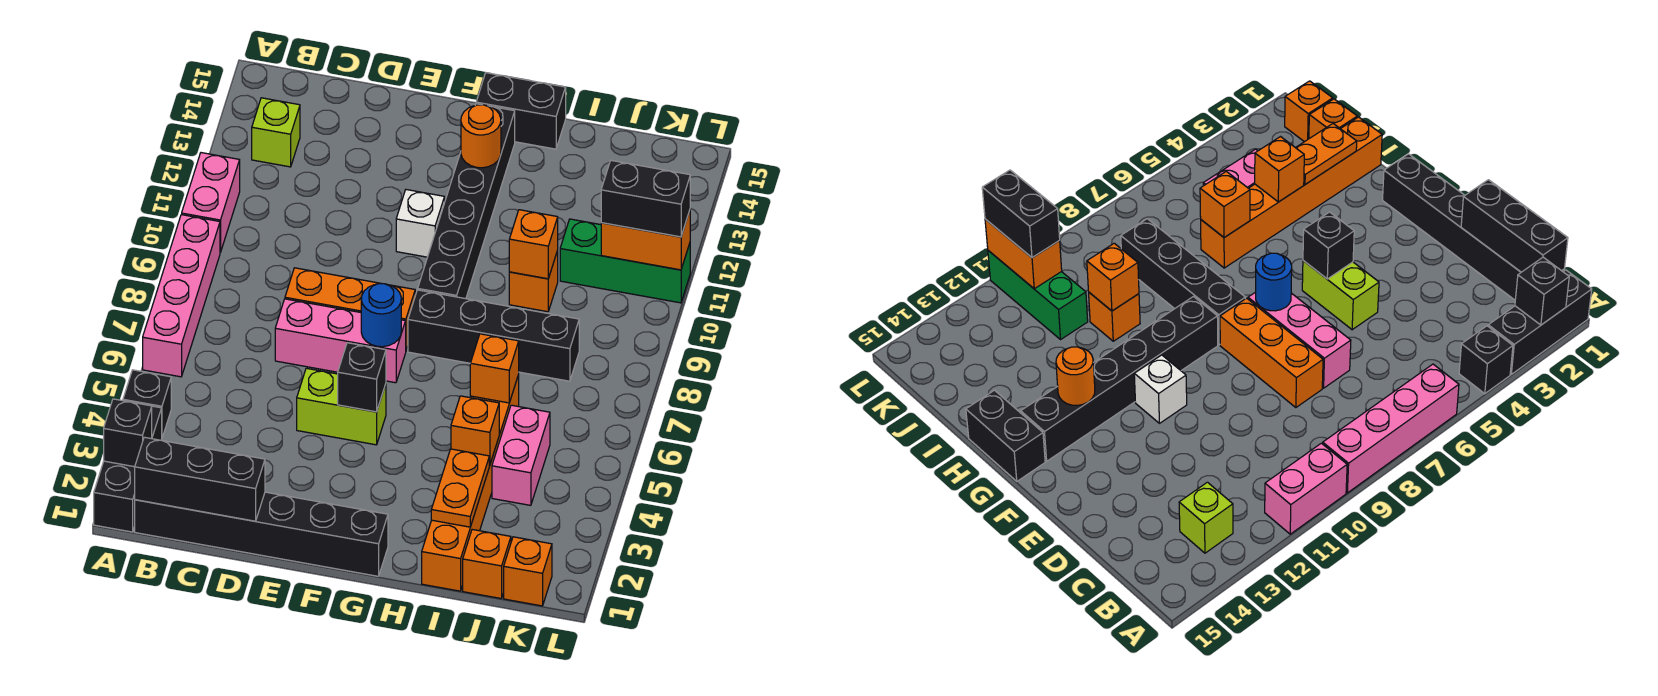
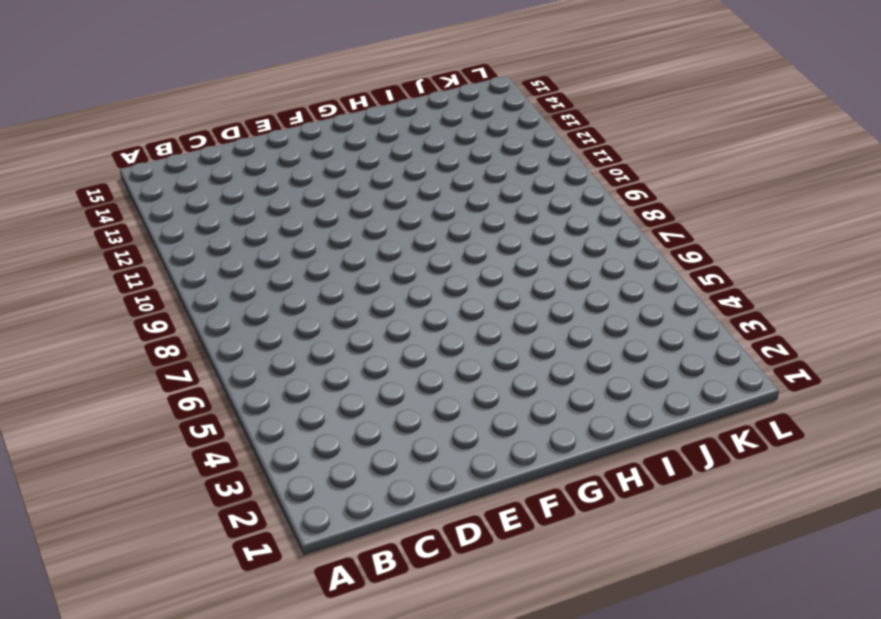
none -> black brick A1:A3 level 1
none -> black brick A4 level 1
none -> pink brick A6:A9 level 1
none -> pink brick A10:A11 level 1

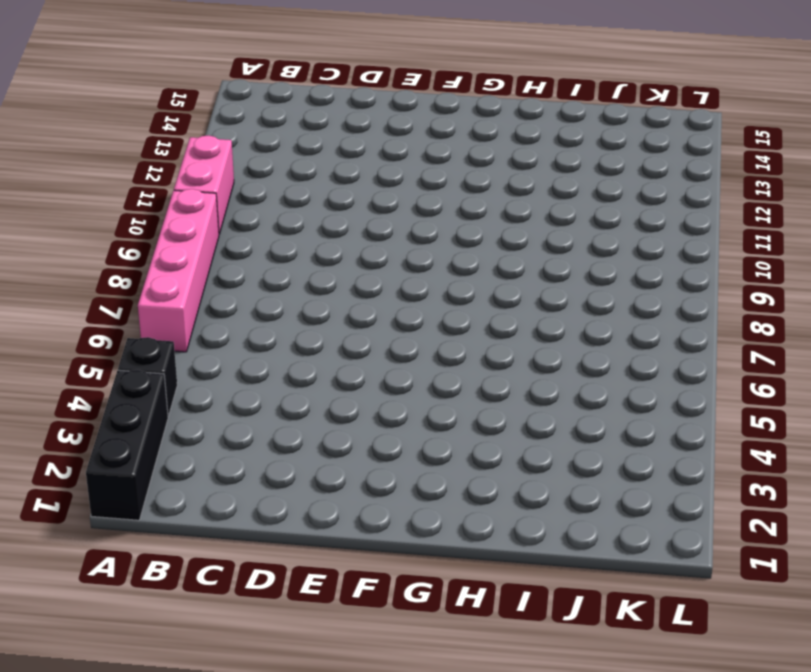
none -> black brick B1:G1 level 1
none -> lime brick B13 level 1
none -> pink brick D7:F7 level 1
none -> orange brick D8:F8 level 1

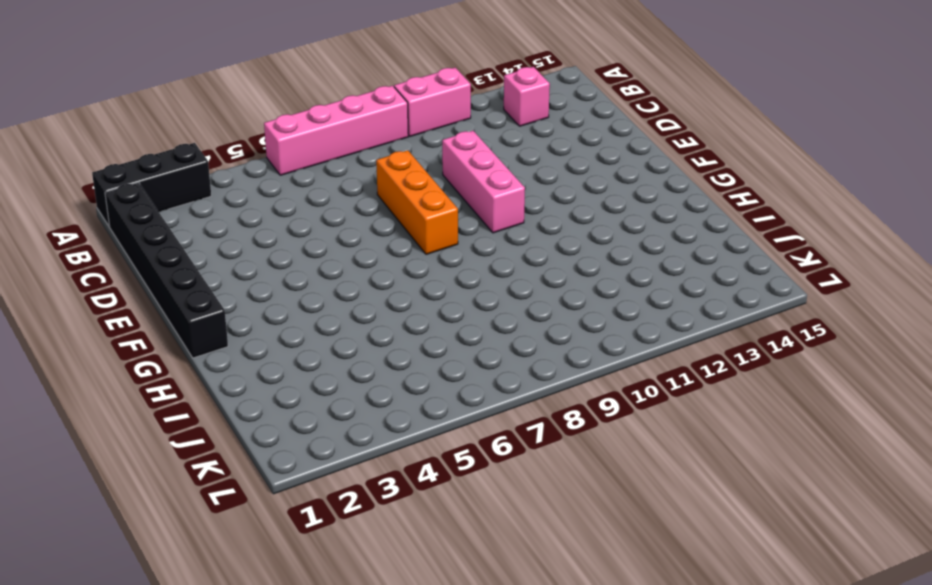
pink brick B13 level 1 -> lime brick B13 level 1
pink brick D10:F10 level 1 -> pink brick D7:F7 level 1
none -> black brick A4 level 1
none -> lime brick E5:F5 level 1
none -> white brick F11 level 1
none -> black brick G8:J8 level 1

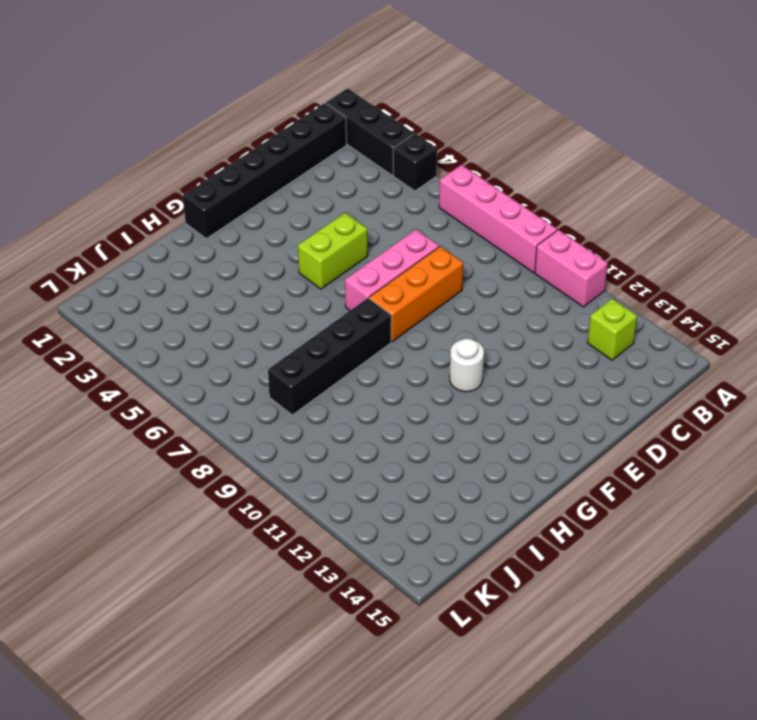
white round brick F11 level 1 -> white brick F11 level 1
none -> black brick G9:G14 level 1
none -> black brick G15:H15 level 1
none -> orange brick I1:I6 level 1
none -> orange brick I10 level 1

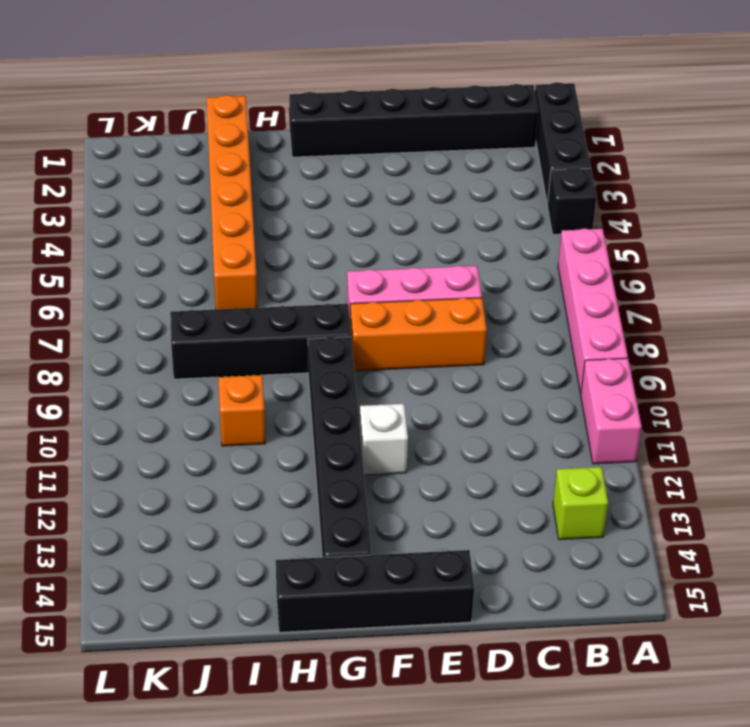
black brick E15:H15 level 1 -> black brick G15:H15 level 1
none -> lime brick E5:F5 level 1
none -> orange brick J1 level 1
none -> pink brick J4:J5 level 1
none -> green brick J11:L11 level 1

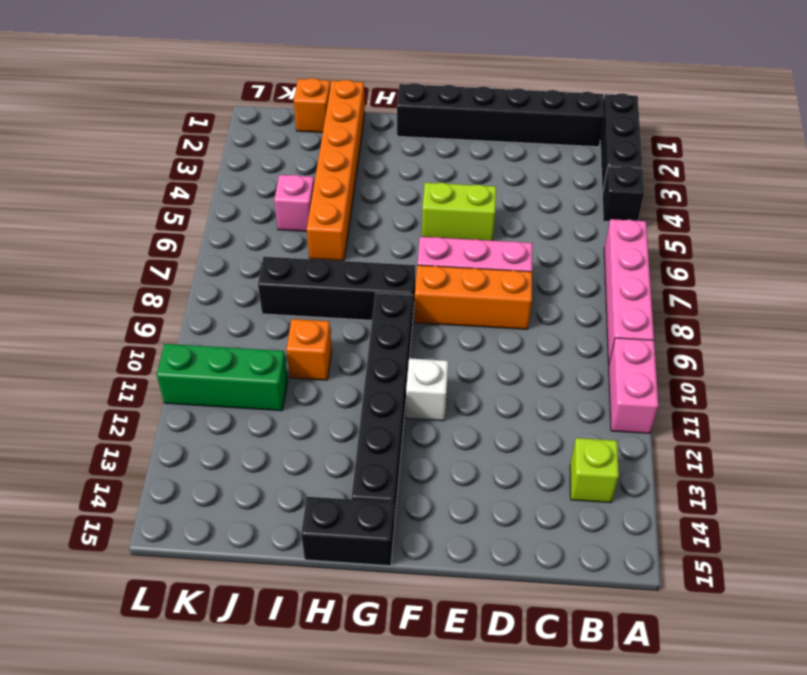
pink brick J5 level 1 -> pink brick J4:J5 level 1
none -> orange brick K1 level 1
none -> black brick A2 level 2
none -> black brick B1:D1 level 2
none -> black brick F5 level 2

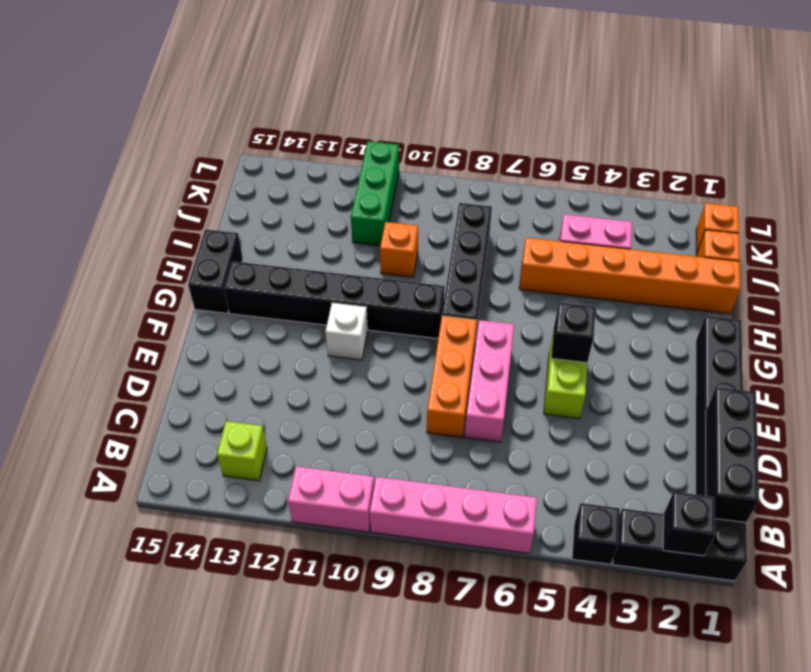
none -> blue round brick F7 level 2
none -> orange round brick G13 level 2
none -> orange plate I2:I3 level 2
none -> orange brick I4 level 2

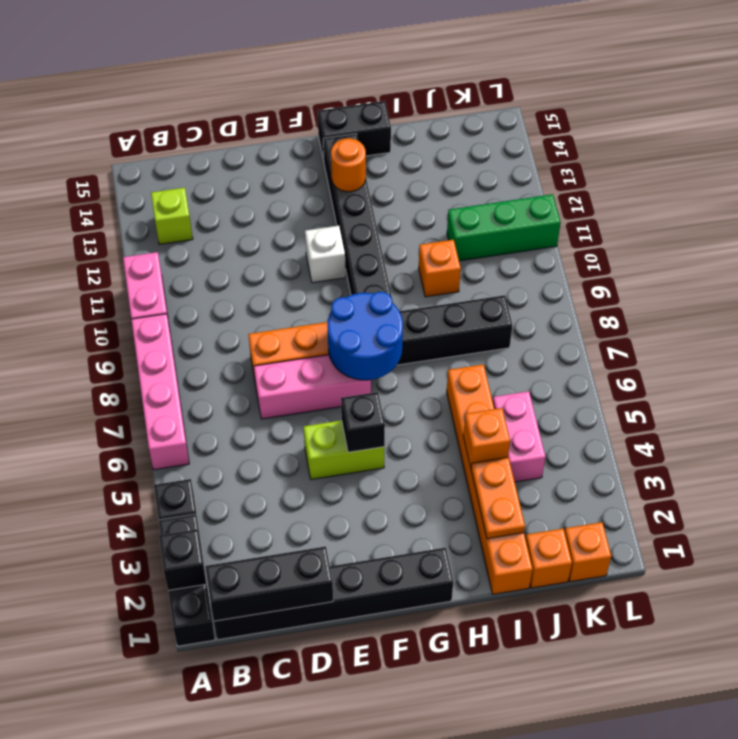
blue round brick F7:G8 level 2 -> blue round brick F7 level 2
none -> orange brick I6 level 2
none -> orange brick I10 level 2
none -> orange brick K11:L11 level 2
none -> black brick K11:L11 level 3

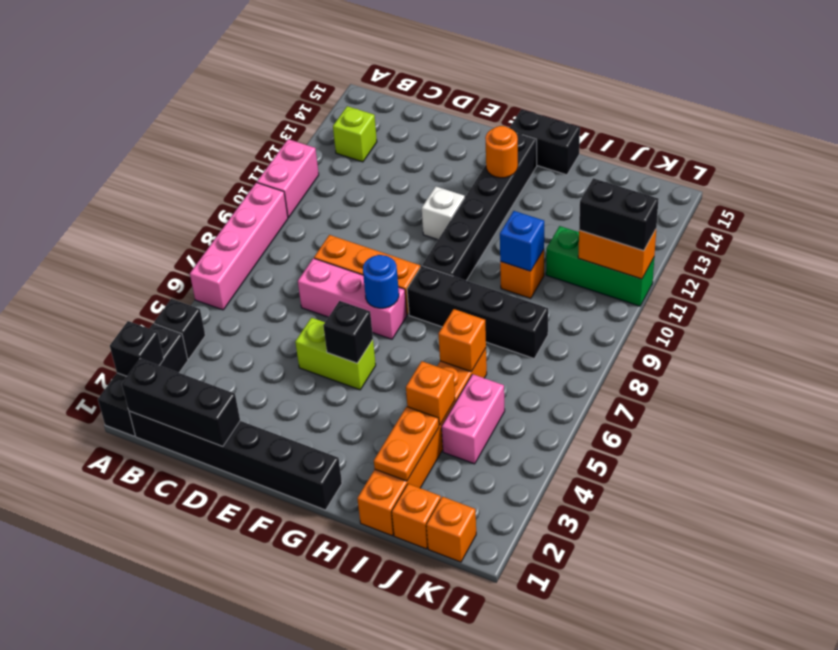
blue brick I10 level 2 -> orange brick I10 level 2

